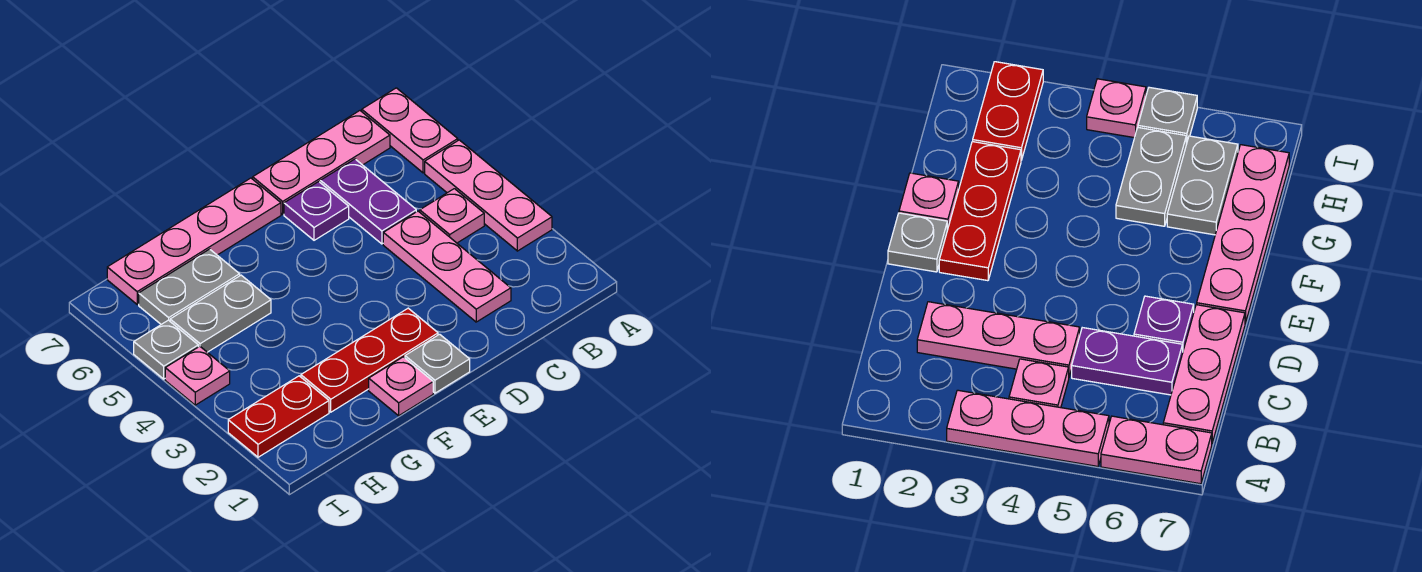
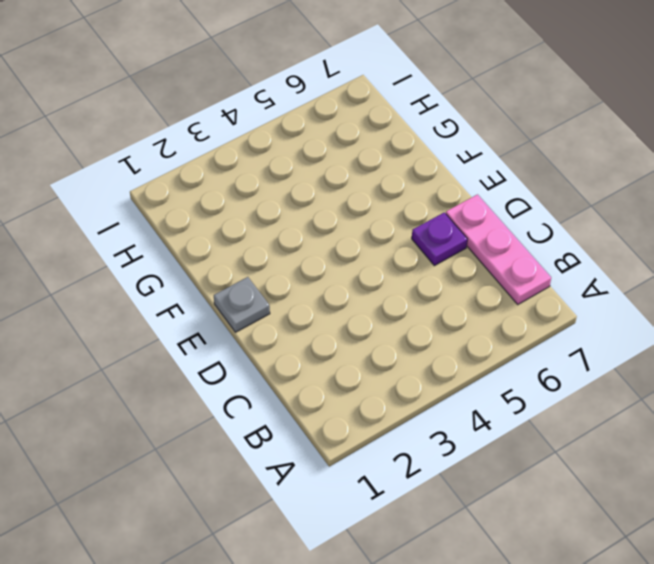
none -> pink plate A3:A5 level 1
none -> pink plate A6:A7 level 1
none -> pink plate B4 level 1

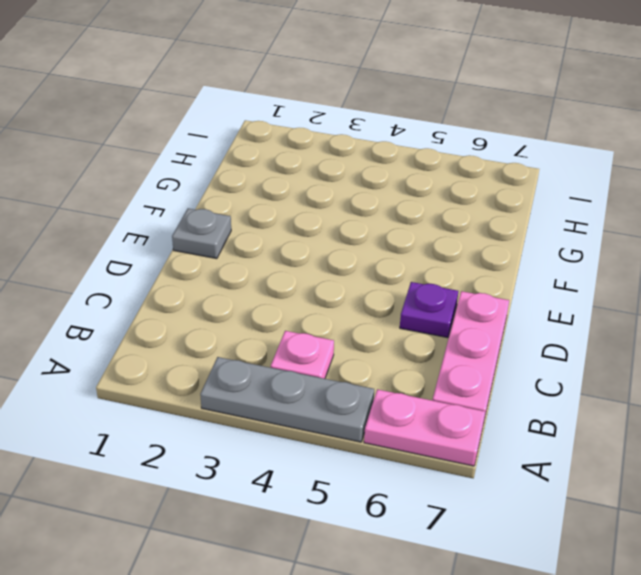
grey plate A3:A5 level 1 -> pink plate A3:A5 level 1
none -> pink plate C2:C4 level 1
none -> purple plate C5:C6 level 1
none -> red plate E2:G2 level 1

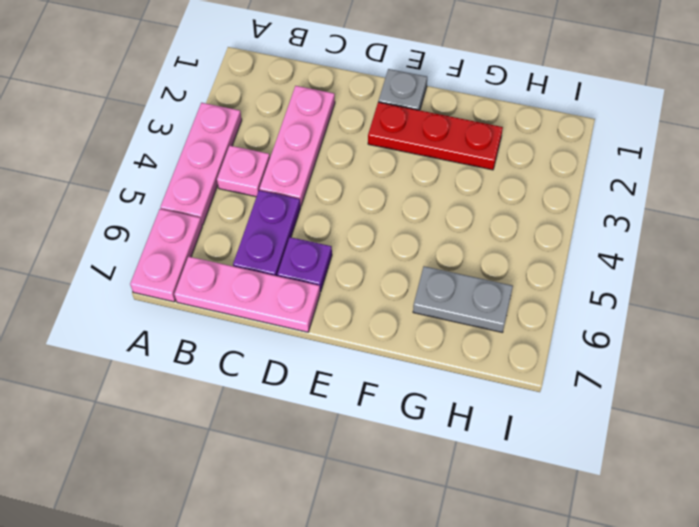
none -> pink plate E7:H7 level 1
none -> pink plate F1 level 1
none -> grey plate G5:H5 level 1

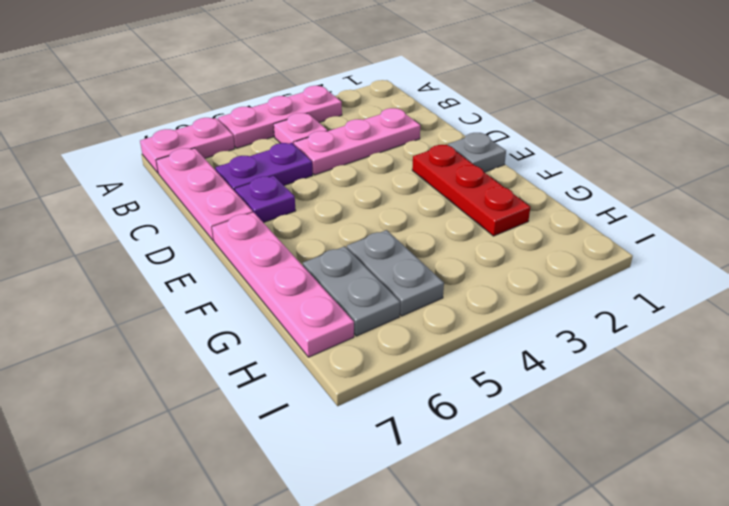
none -> pink plate F1 level 1
none -> red plate H2:I2 level 1
none -> pink plate I4 level 1

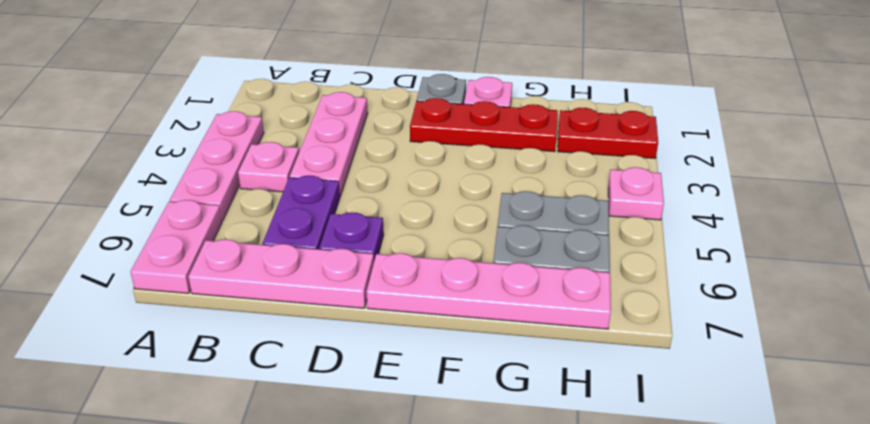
none -> grey plate I5 level 1

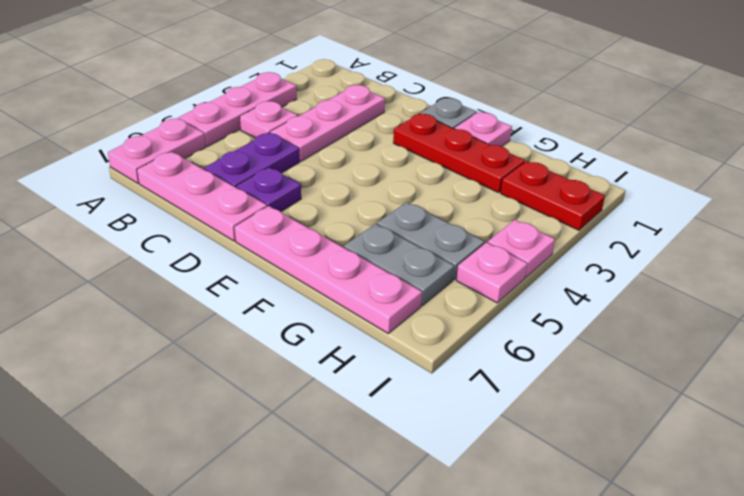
pink plate I5 level 1 -> grey plate I5 level 1

